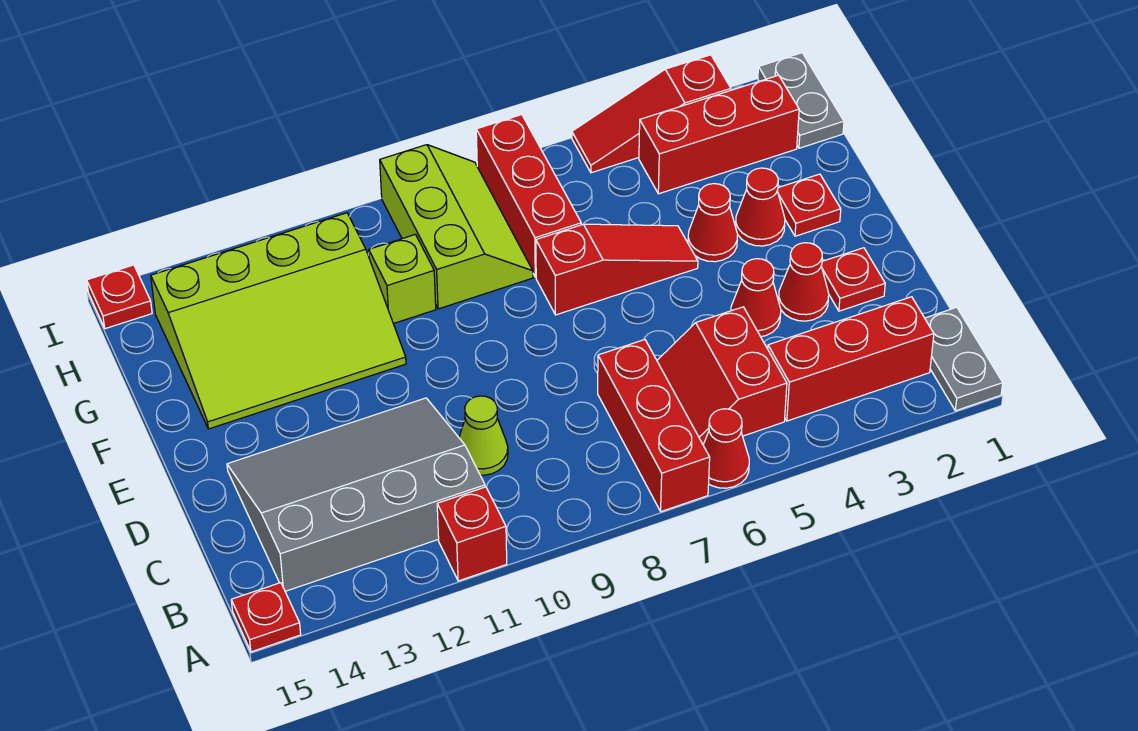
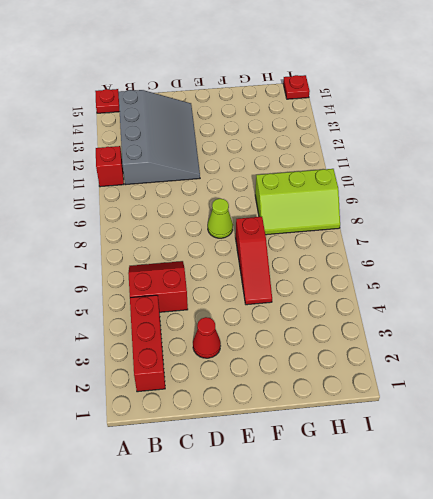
lime cone E8 level 1 -> lime cone C10 level 1
none -> grey plate A1:B1 level 1
none -> red cone A6 level 1
none -> red brick A7:C7 level 1

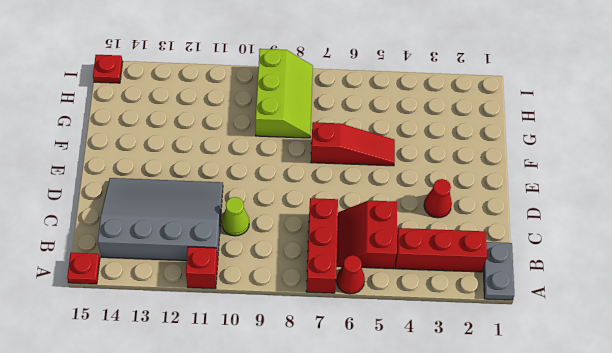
none -> red plate D2 level 1
none -> red cone D4 level 1
none -> red plate F2 level 1

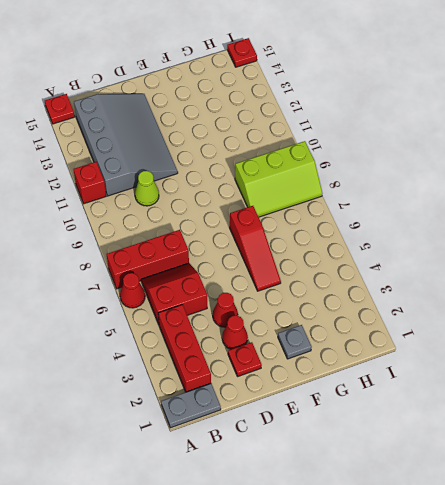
grey plate F2 level 1 -> red plate F2 level 1
none -> red cone F3 level 1
none -> red cone F4 level 1
none -> lime slope F11:H14 level 1 top H

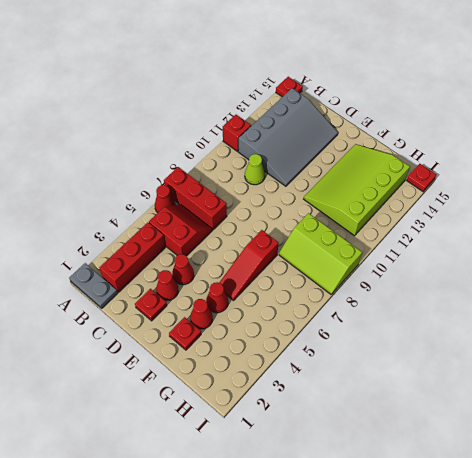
none -> red brick G7:I7 level 1
none -> lime brick G10 level 1
none -> grey plate H1:I1 level 1

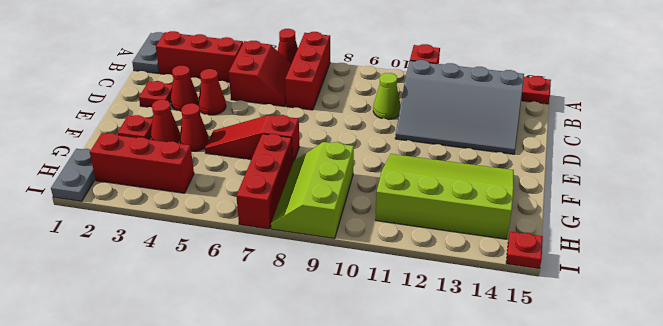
none -> lime brick G10 level 1
none -> red slope I3:I5 level 1 top 3

